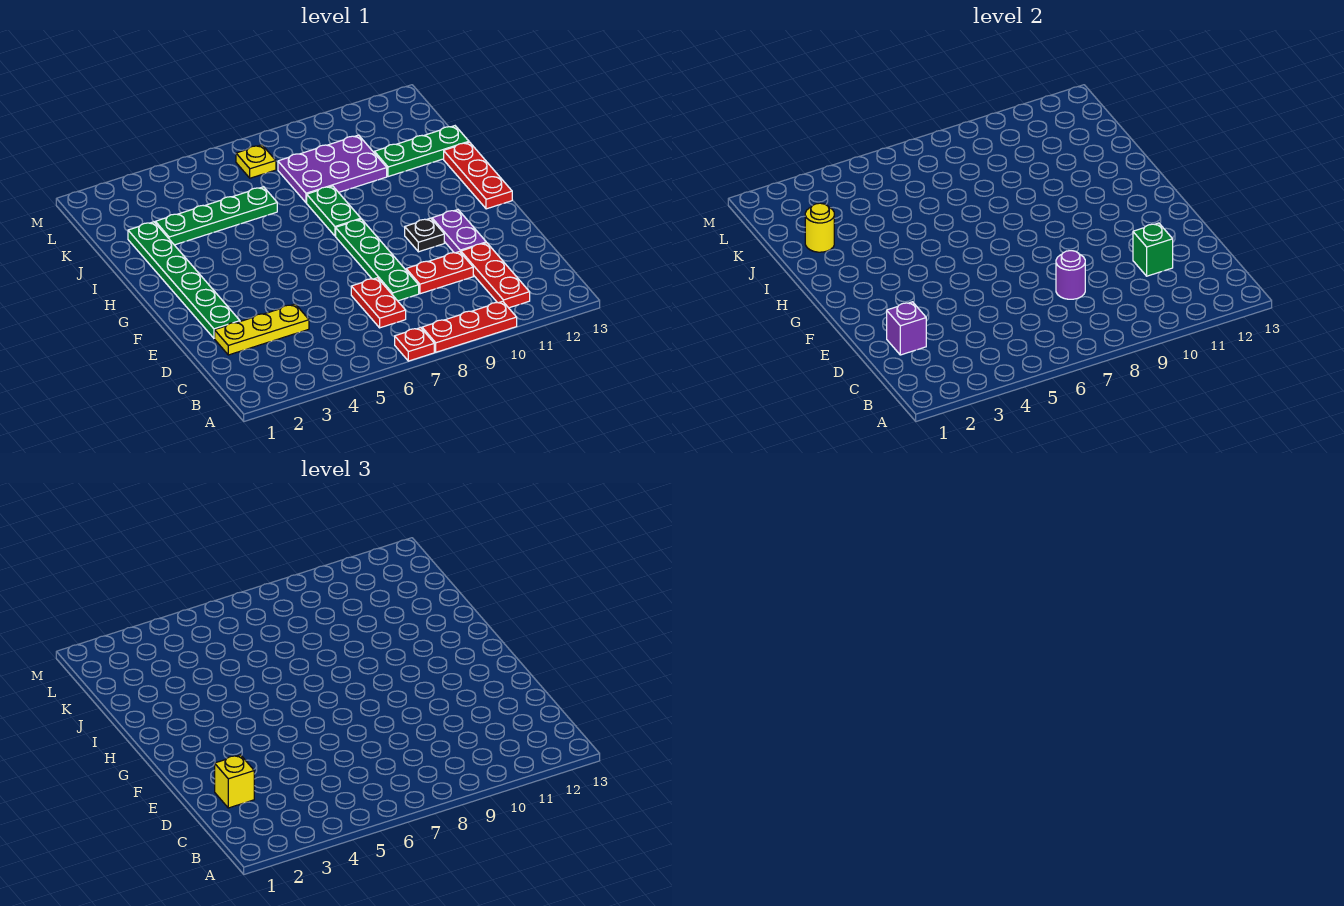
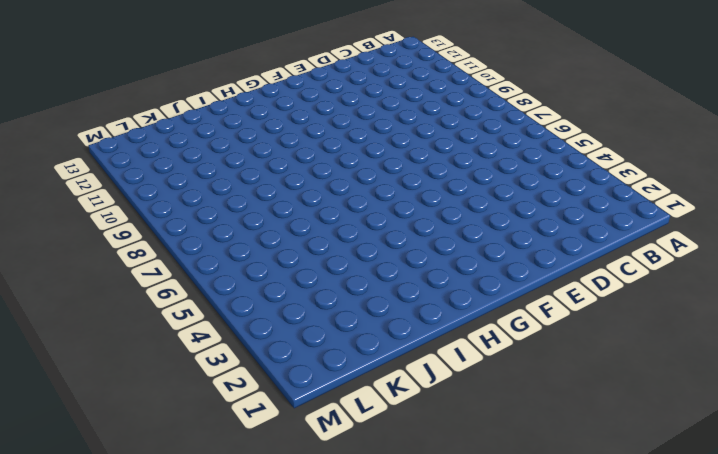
none -> red plate A7 level 1
none -> red plate A8:A10 level 1
none -> red plate B11:D11 level 1

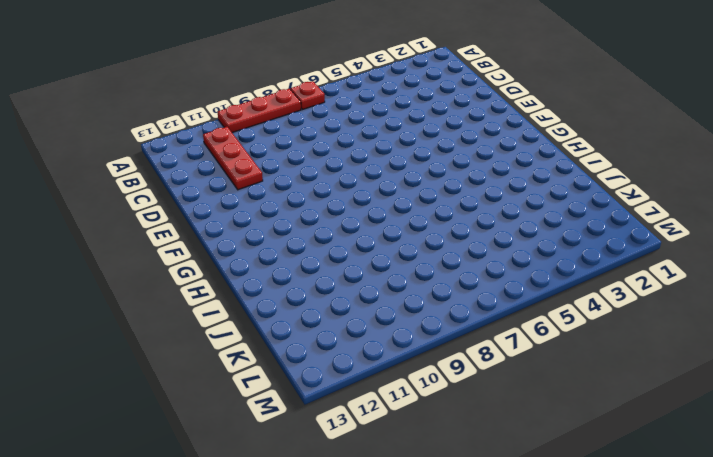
none -> red plate C7:D7 level 1
none -> yellow plate D2:D4 level 1
none -> green plate D8:G8 level 1

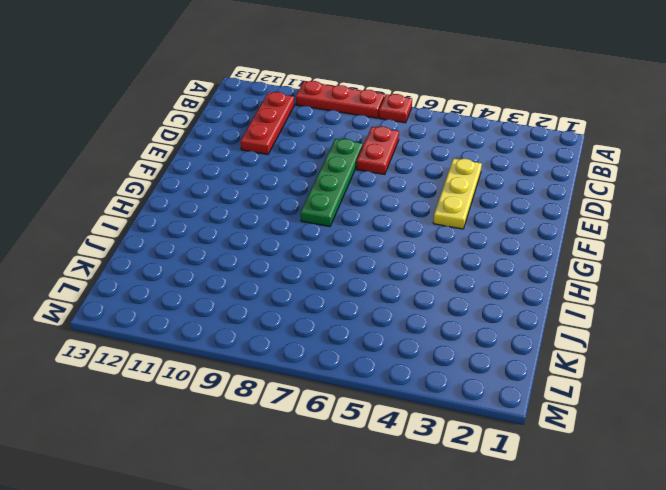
yellow plate D4:F4 level 1 -> yellow plate D2:D4 level 1
none -> red plate D9:D10 level 1
none -> green plate E2:J2 level 1
none -> purple plate E11:F11 level 1

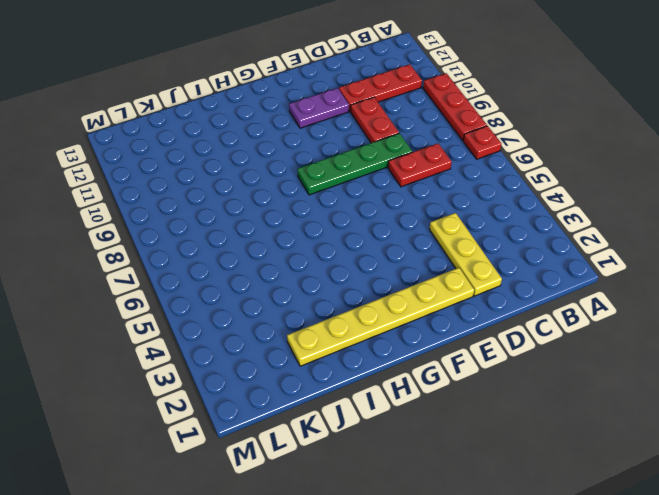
yellow plate E2:J2 level 1 -> green plate E2:J2 level 1
none -> black plate F10 level 1
none -> red plate G13:I13 level 1
none -> green plate H8:I8 level 1

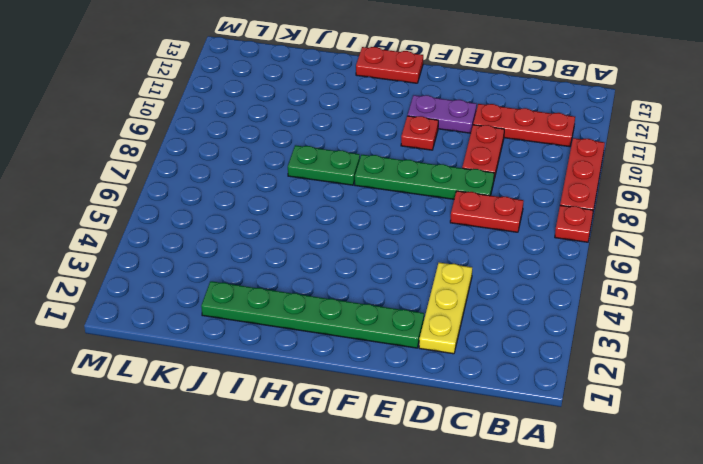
red plate F10 level 1 -> black plate F10 level 1
red plate G13:H13 level 1 -> red plate G13:I13 level 1
none -> green plate J3:J6 level 1
none -> purple plate J8:K10 level 1
none -> green plate J11:J13 level 1

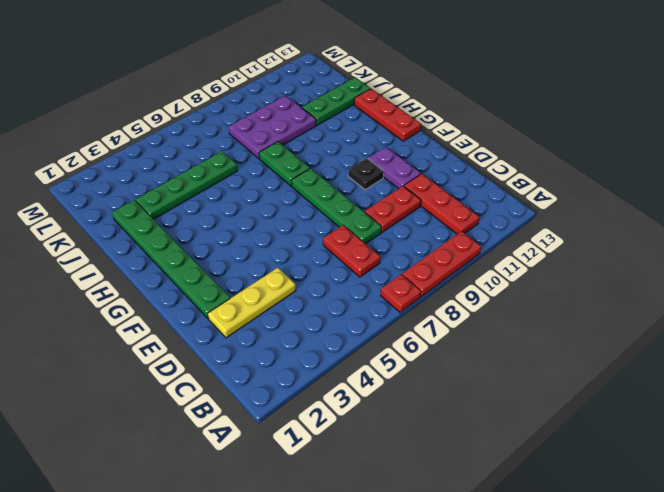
none -> yellow plate L7 level 1
none -> purple brick D2 level 2
none -> purple round brick D8 level 2

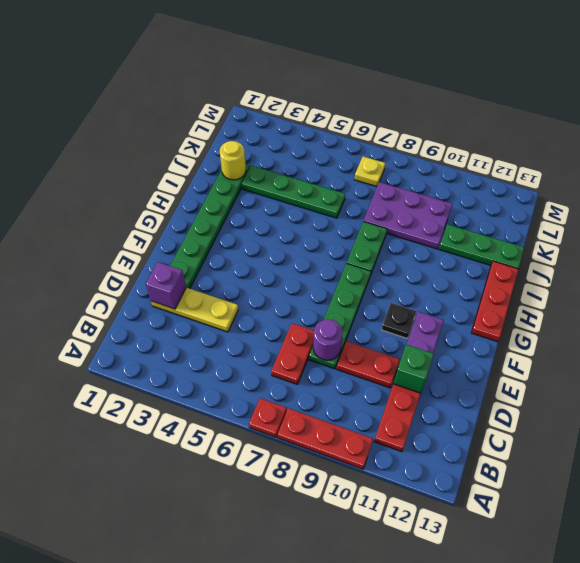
none -> yellow brick D2 level 3

